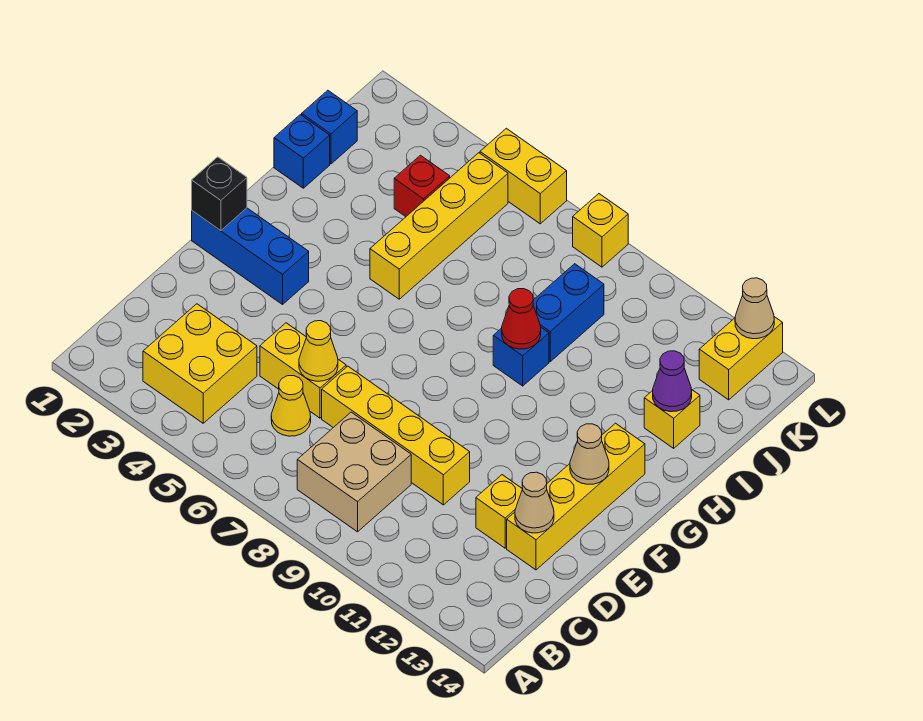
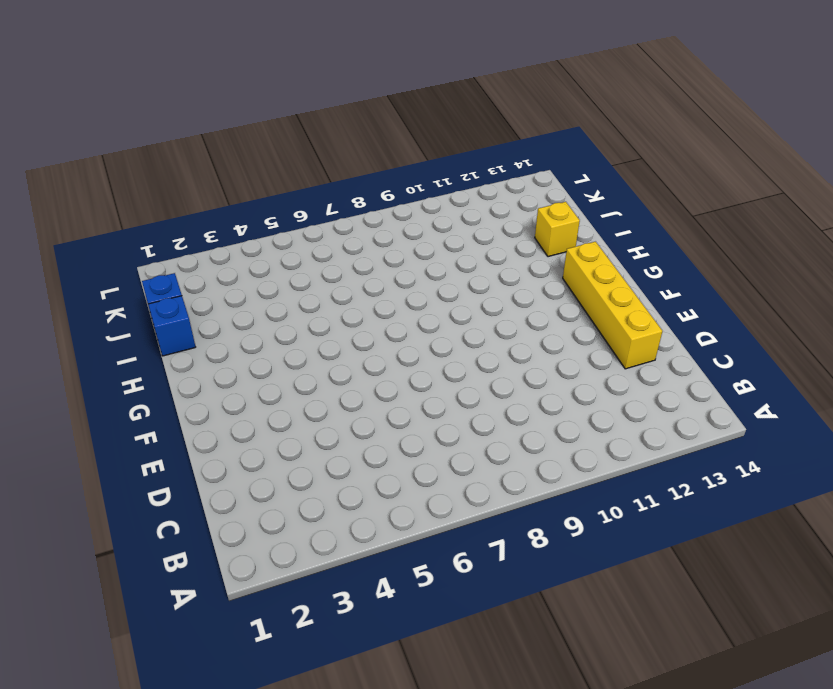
none -> yellow brick B3:C4 level 1
none -> tan brick B8:C9 level 1
none -> yellow cone C6 level 1

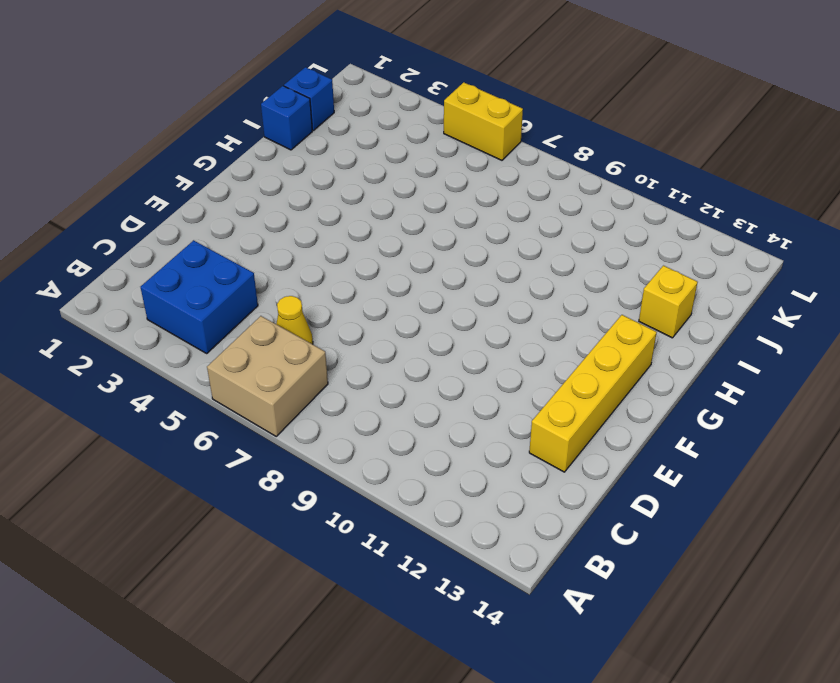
tan brick A6:B7 level 1 -> tan brick B8:C9 level 1
blue brick B3:C4 level 1 -> yellow brick B3:C4 level 1
none -> yellow brick D5:D6 level 1
none -> yellow brick D7:D10 level 1
none -> yellow brick D12 level 1

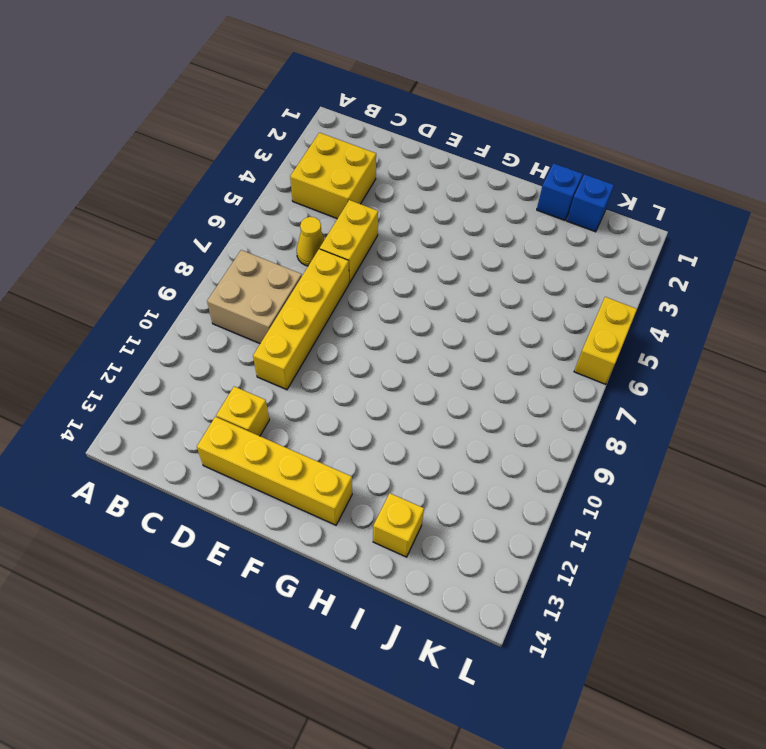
none -> blue brick F1:F3 level 1
none -> yellow brick H5:K5 level 1
none -> blue brick H9 level 1

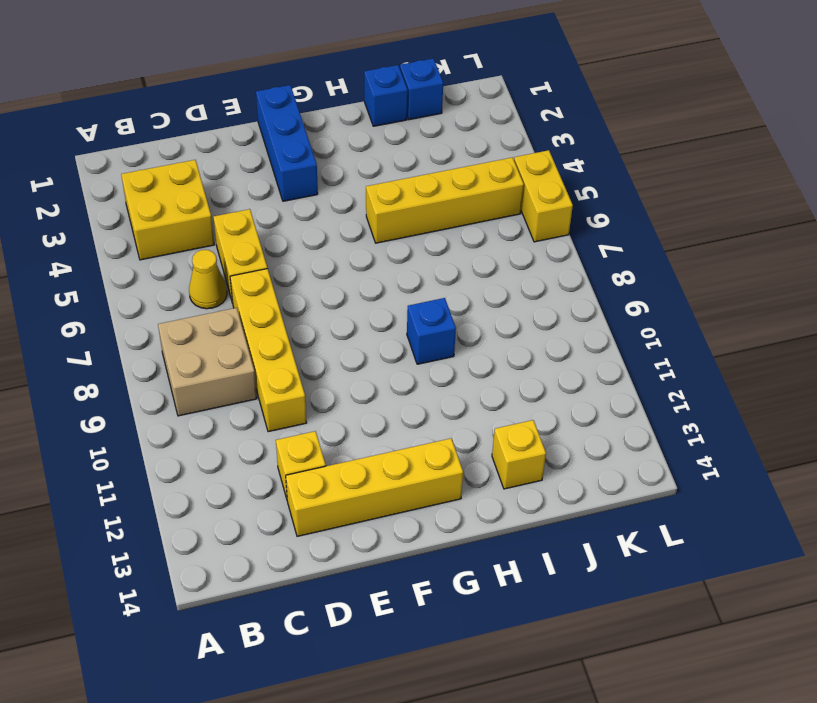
none -> blue brick I9:J9 level 1
none -> red brick J4 level 1
none -> yellow brick K13:L13 level 1

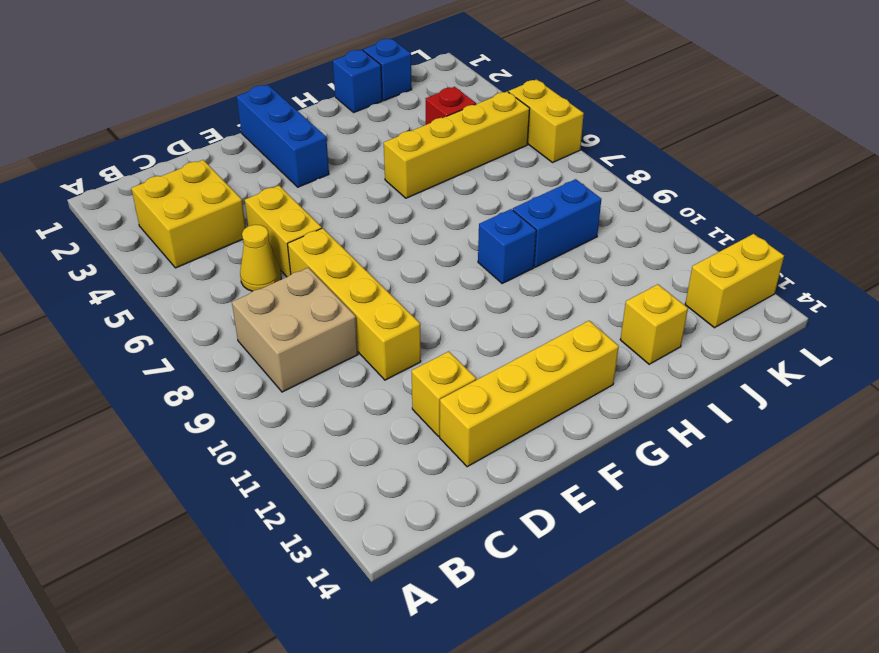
none -> yellow brick L8 level 1
none -> yellow cone D6 level 2
none -> tan cone D13 level 2

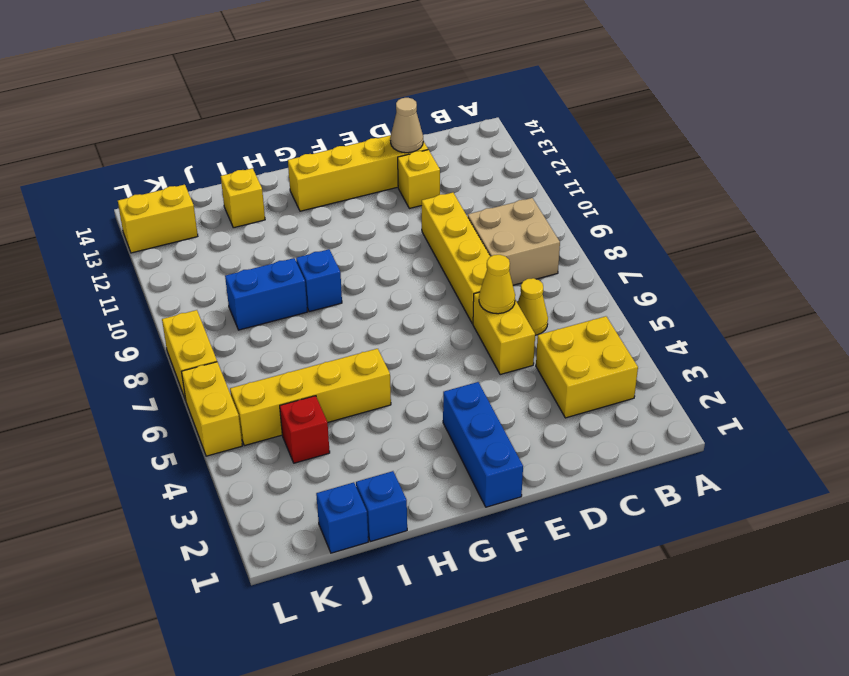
yellow brick L7:L8 level 1 -> yellow brick L8 level 1
none -> black brick F1 level 2
none -> tan cone F13 level 2
none -> red cone H9 level 2

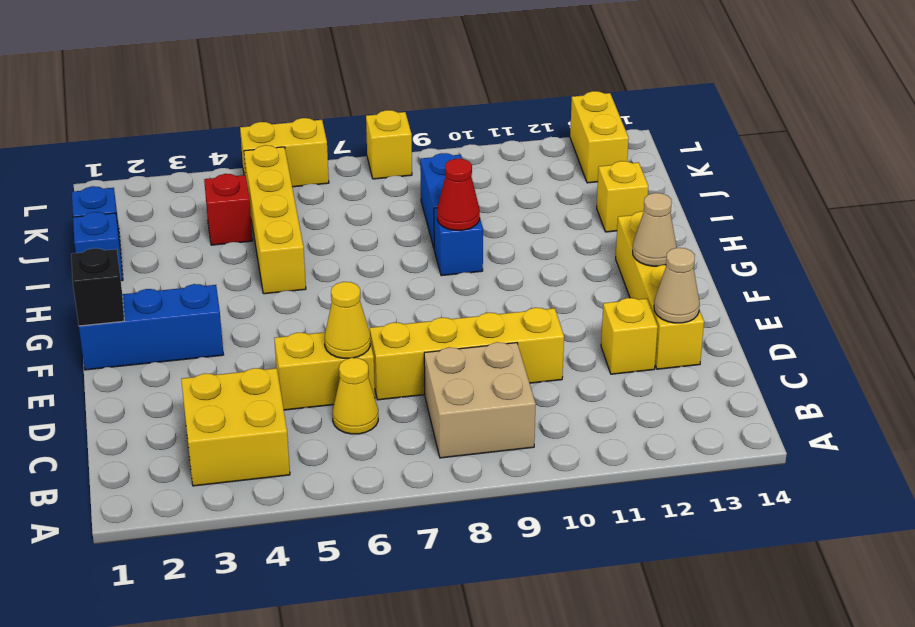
none -> purple cone I13 level 2
none -> tan cone L13 level 2

